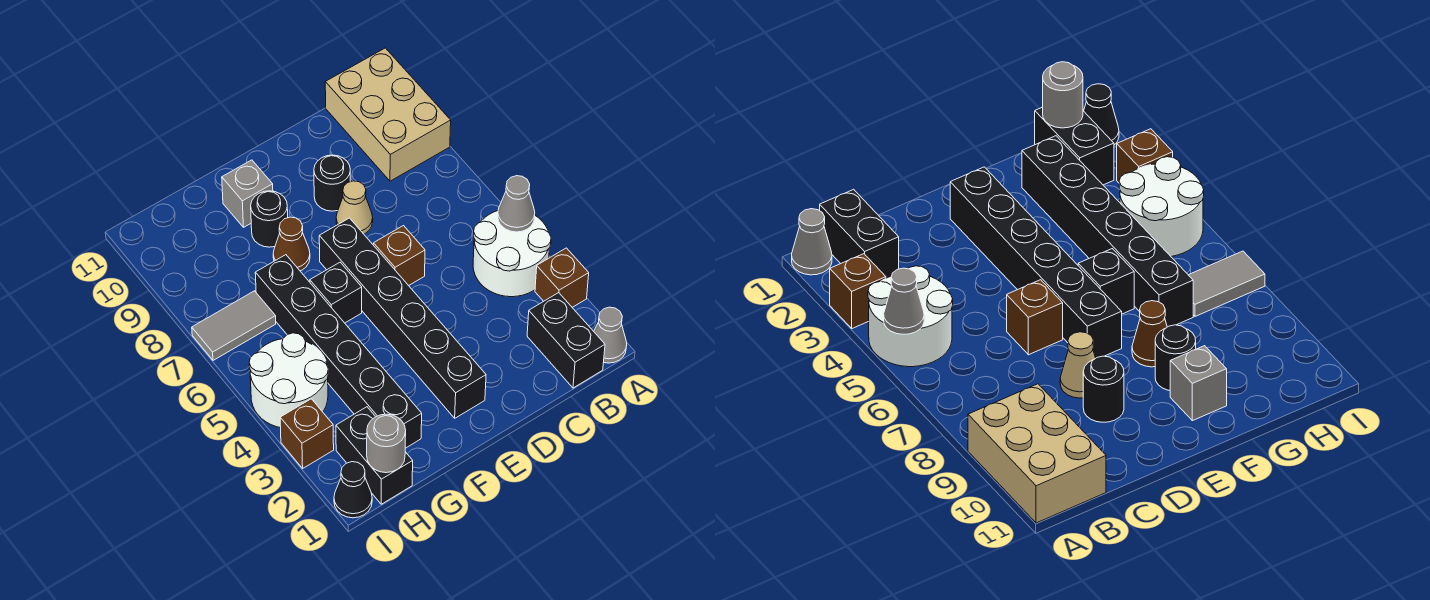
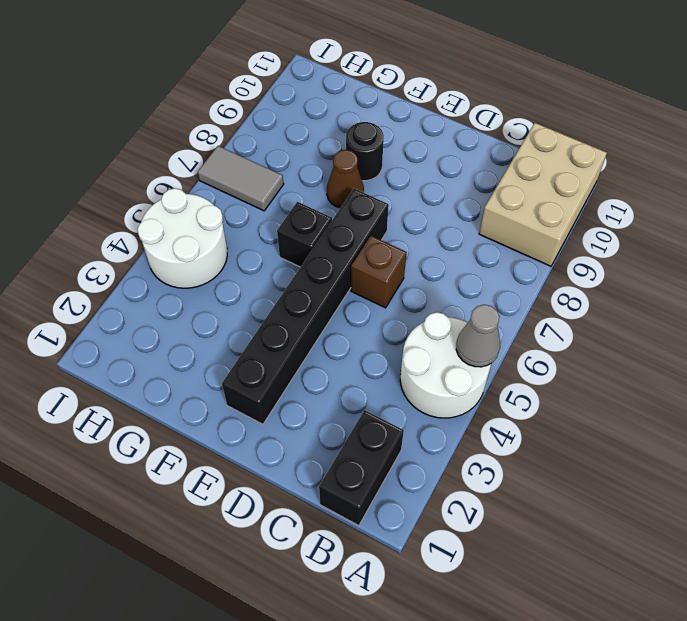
none -> grey cone A1 level 1
none -> brown brick A3 level 1
none -> tan cone D8 level 1

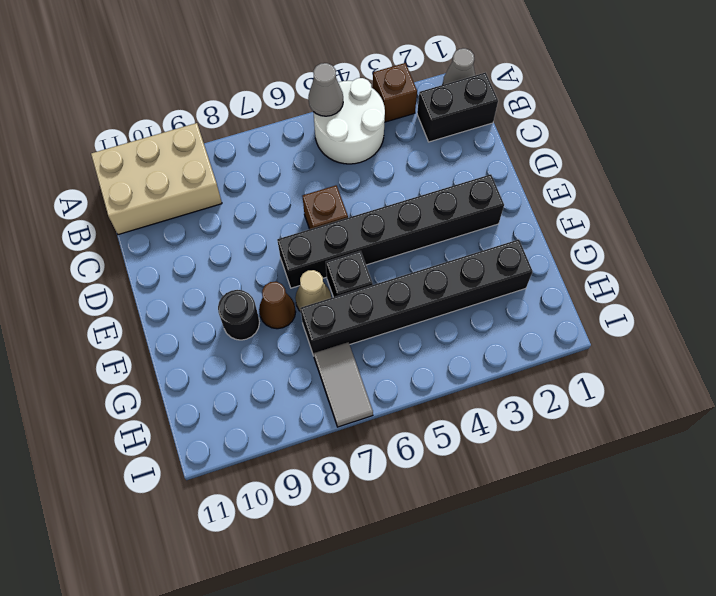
tan cone F7 level 1 -> tan cone D8 level 1
none -> black round brick D9 level 1
none -> grey brick F10 level 1
none -> black brick H1:H2 level 1

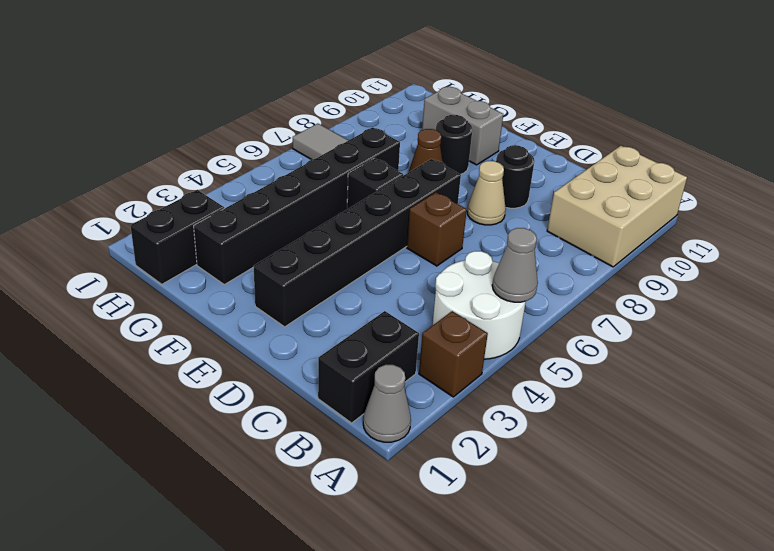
grey brick F10:G10 level 1 -> grey brick F10 level 1
none -> white round brick H4:I5 level 1
none -> black cone I1 level 1
none -> brown brick I3 level 1

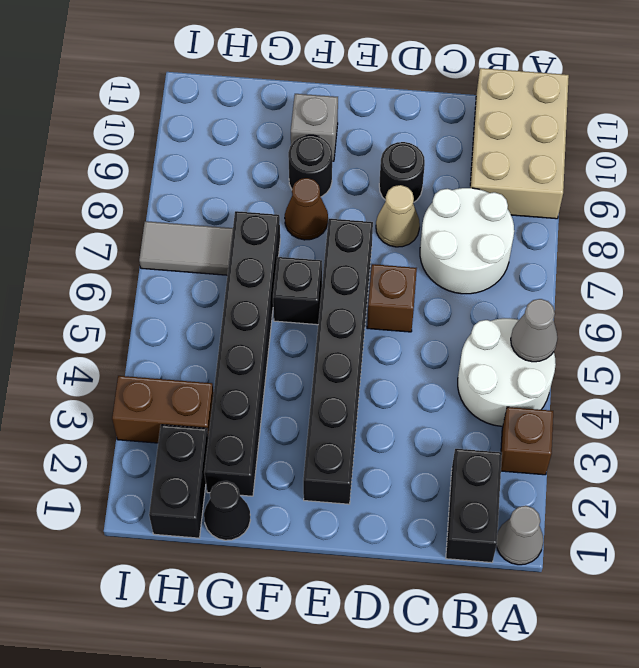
white round brick B7:C8 level 1 -> white round brick H4:I5 level 1
black cone G1 level 1 -> black cone I1 level 1
brown brick H3:I3 level 1 -> brown brick I3 level 1
none -> grey round brick H1 level 2

